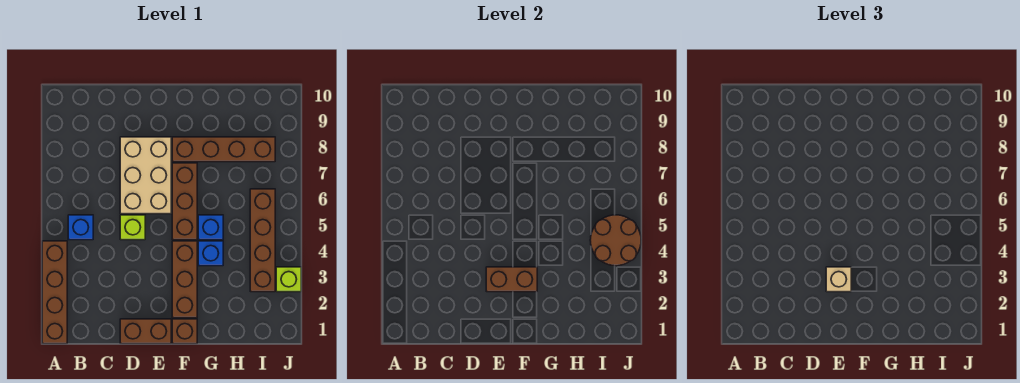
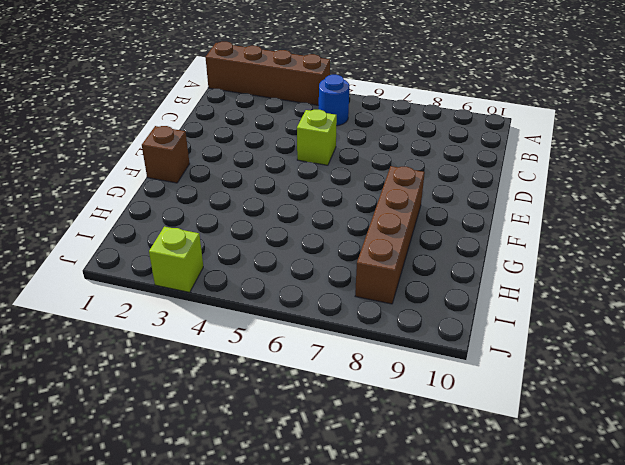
blue round brick B5 level 1 -> blue brick B5 level 1
none -> brown brick D1:E1 level 1
none -> tan brick D6:E8 level 1
none -> brown brick F2:F4 level 1

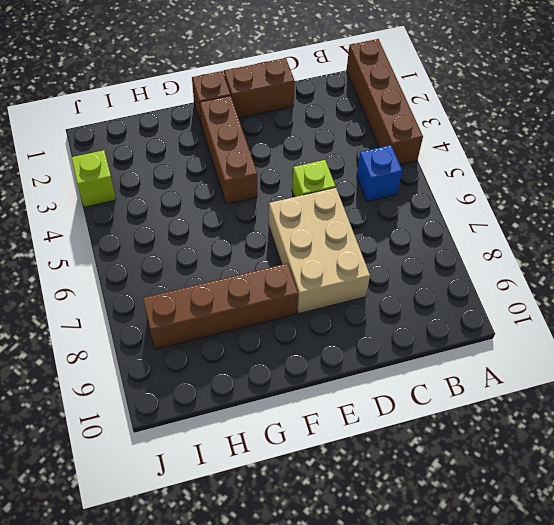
none -> brown brick F5:F7 level 1
none -> blue brick G4 level 1
none -> blue brick G5 level 1

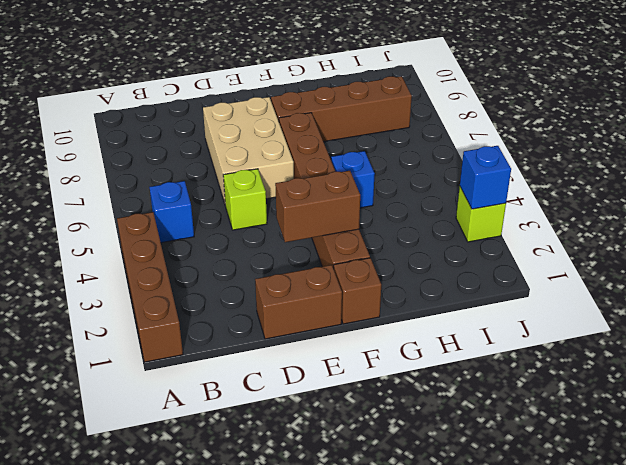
blue brick J3 level 2 -> blue brick G4 level 1
none -> brown brick I3:I6 level 1
none -> brown round brick I4:J5 level 2
none -> tan brick E3 level 3

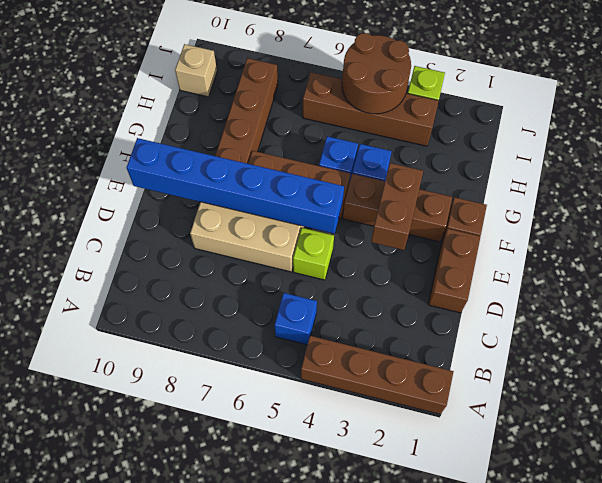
blue brick E5:E10 level 2 -> none
tan brick I10 level 1 -> tan brick E3 level 3

